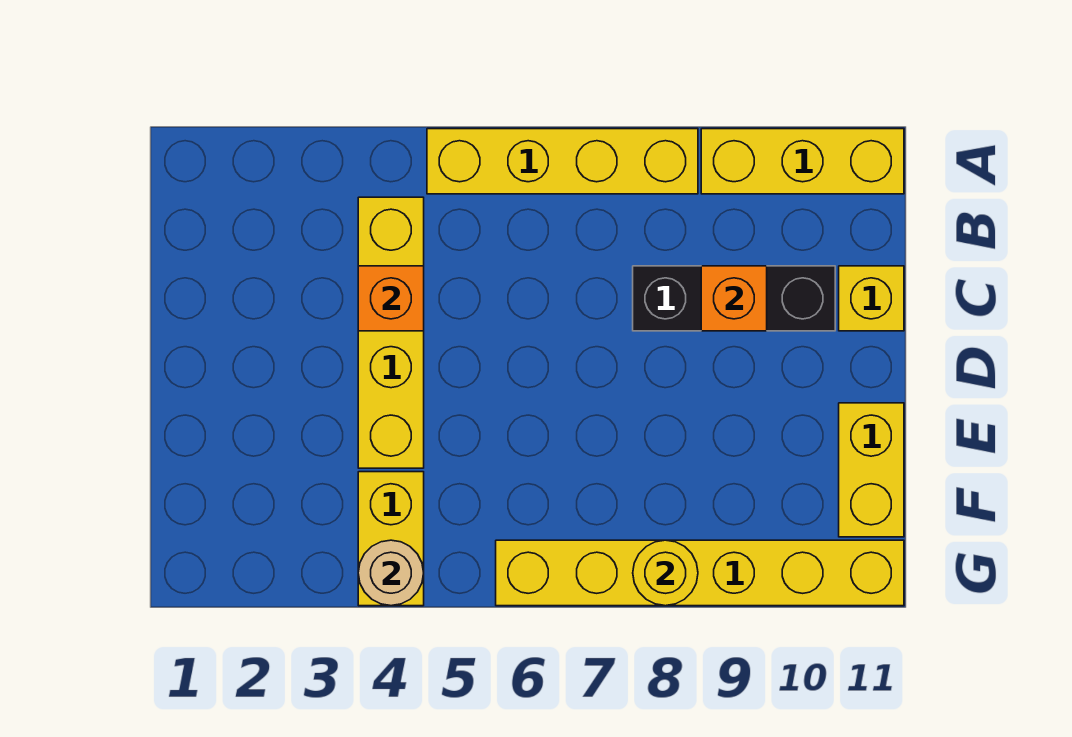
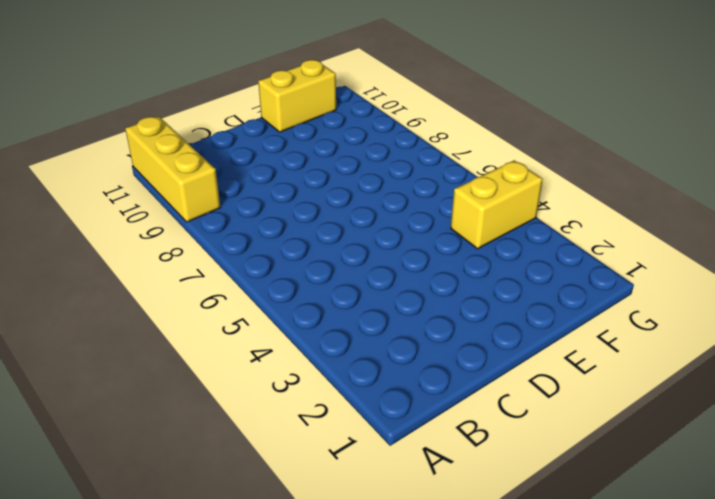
none -> yellow brick A5:A8 level 1
none -> yellow brick B4:E4 level 1
none -> black brick C8:C10 level 1

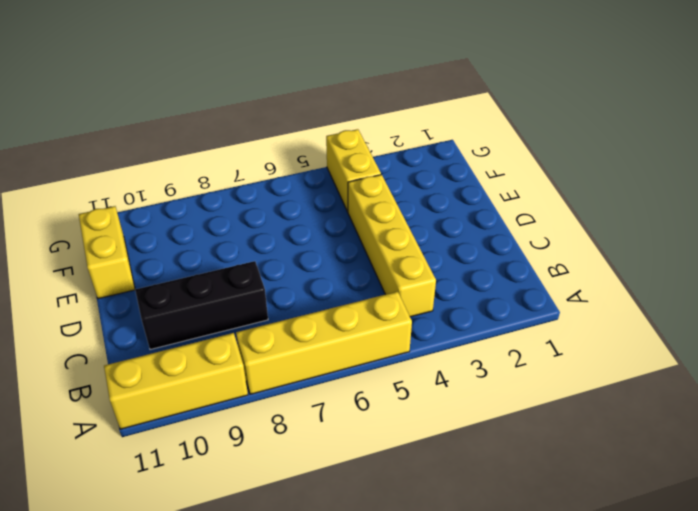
none -> yellow brick C11 level 1
none -> yellow brick G6:G11 level 1
none -> orange brick C4 level 2

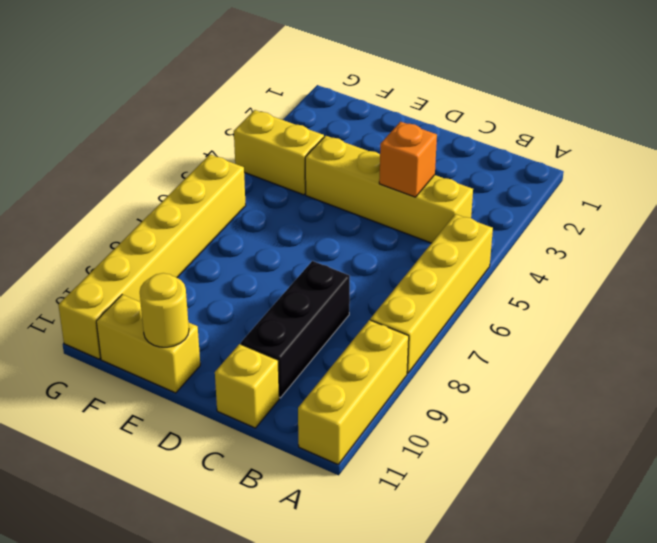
yellow round brick E11 level 2 -> yellow round brick G8 level 2
none -> orange brick C9 level 2
none -> tan round brick G4 level 2

